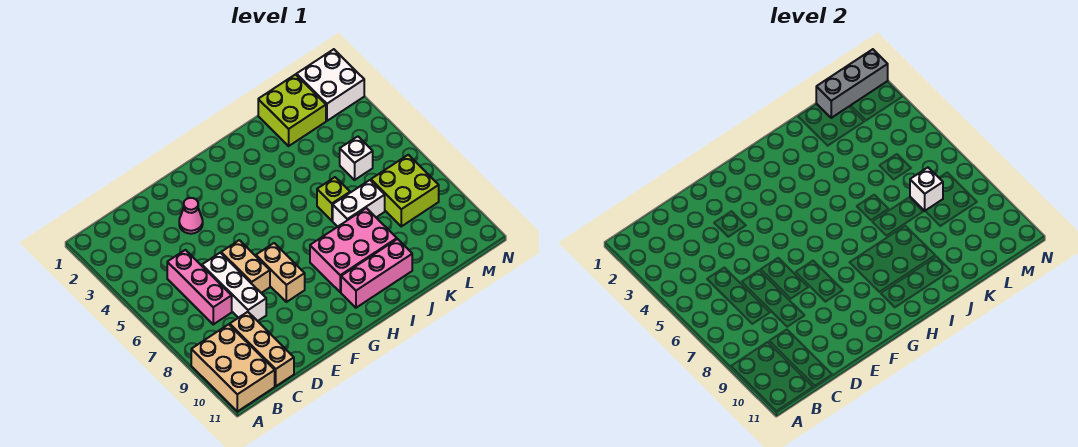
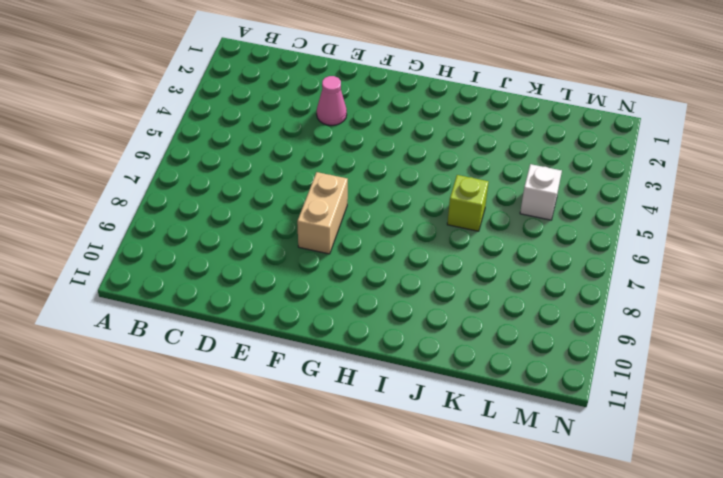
none -> tan brick A9:B11 level 1
none -> pink brick C5:C7 level 1
none -> tan brick C9:C11 level 1

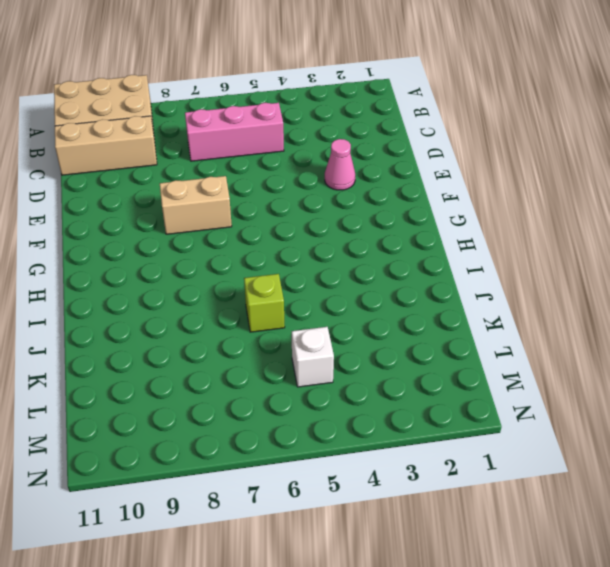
none -> white brick D6:D8 level 1
none -> tan brick E6:E7 level 1
none -> pink brick H8:J9 level 1

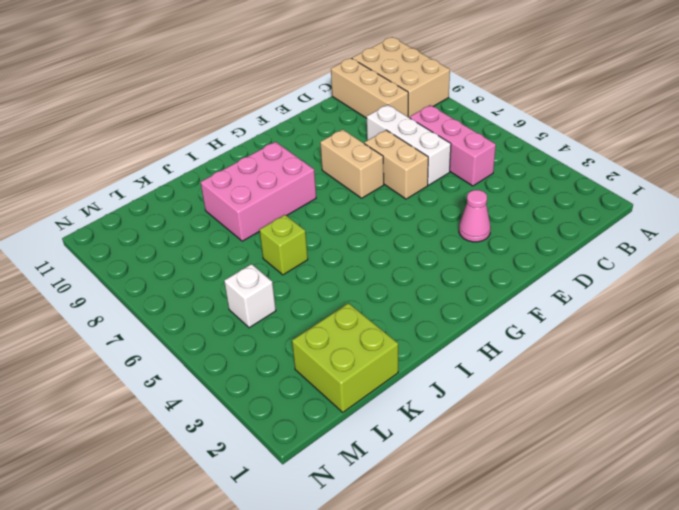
none -> pink brick H10:J10 level 1
none -> white brick J7:K7 level 1
none -> lime brick L7:M8 level 1

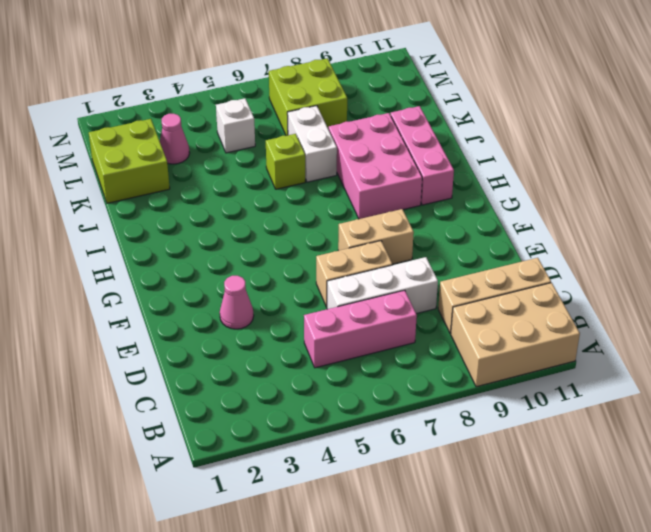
pink cone L3 level 1 -> none
none -> white brick M1:N2 level 1
none -> grey brick L1:N1 level 2
none -> white brick L7 level 2

